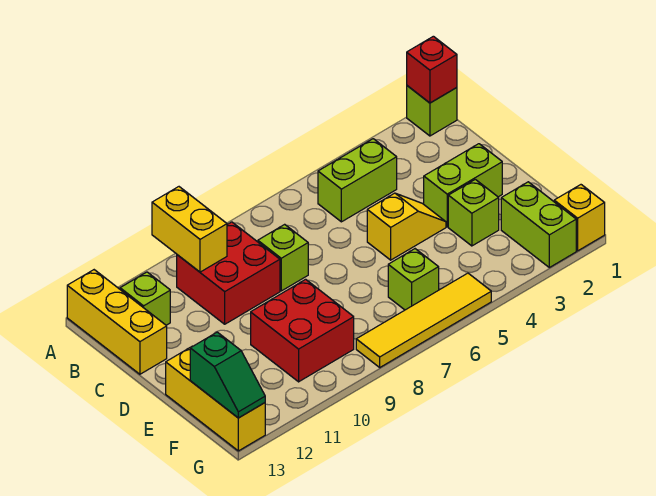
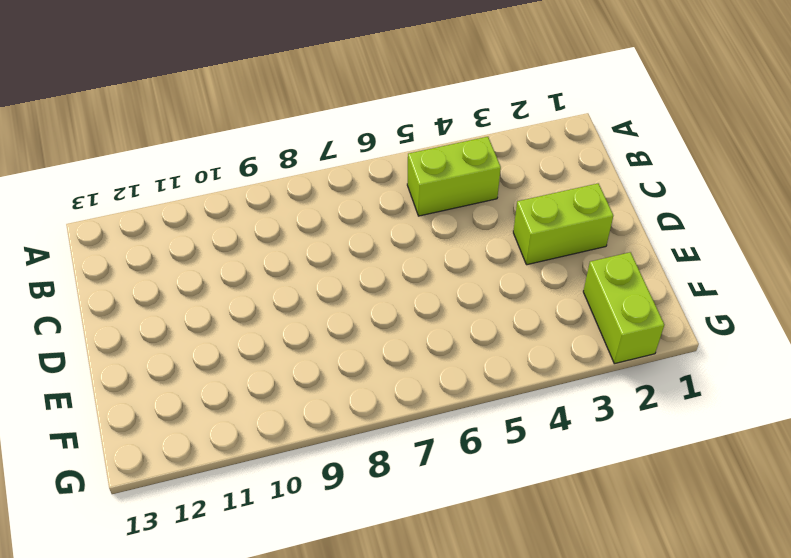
none -> lime brick A1 level 1
none -> yellow brick A13:C13 level 1
none -> red brick B9:C10 level 1

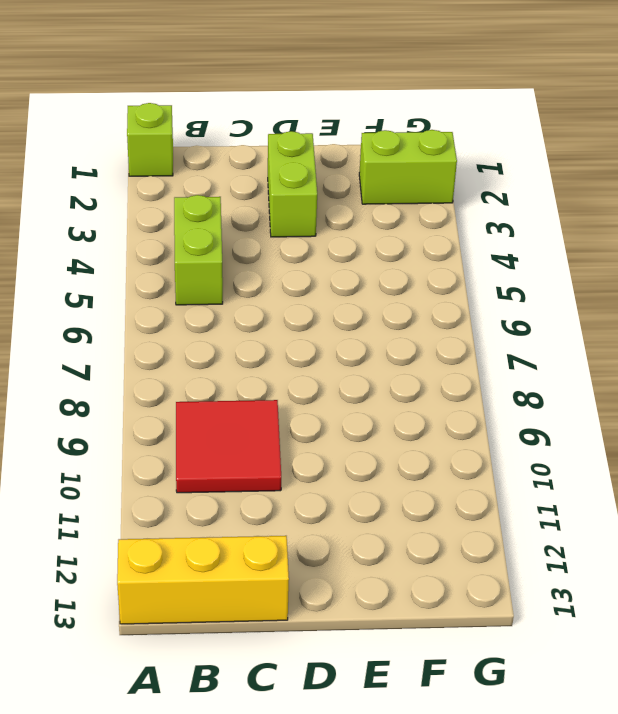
red tile B9:C10 level 1 -> red brick B9:C10 level 1
none -> lime brick B12 level 1
none -> lime brick C8 level 1
none -> yellow slope D4:D5 level 1 top 5

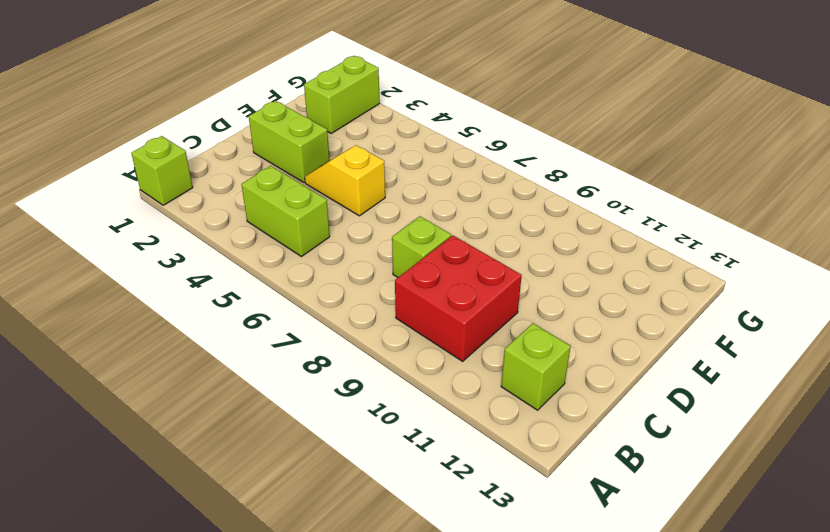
none -> yellow brick A13:C13 level 1
none -> lime brick E3 level 1
none -> red brick E9:F10 level 1

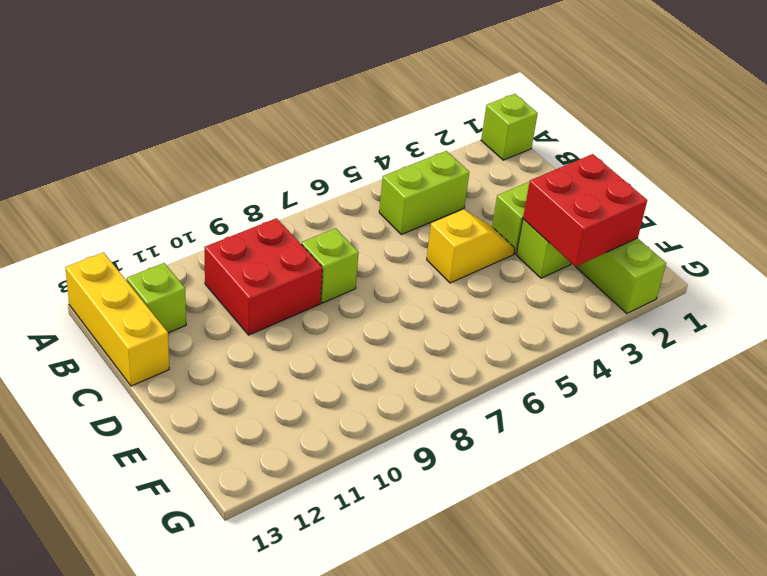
red brick E2:F3 level 2 -> red brick E9:F10 level 1
none -> yellow brick E13:G13 level 1
none -> lime brick F6 level 1
none -> yellow brick G1 level 1

